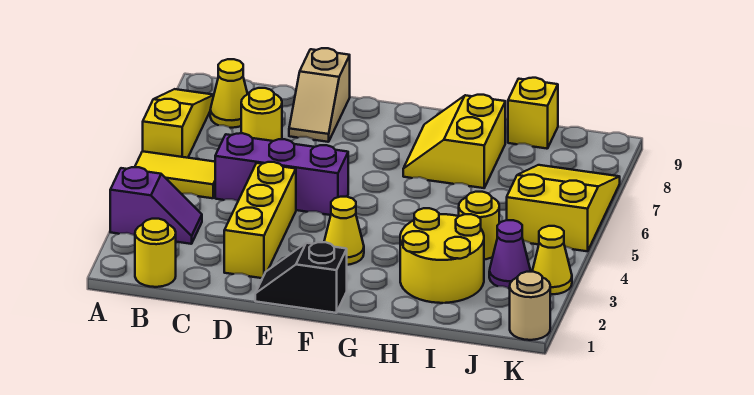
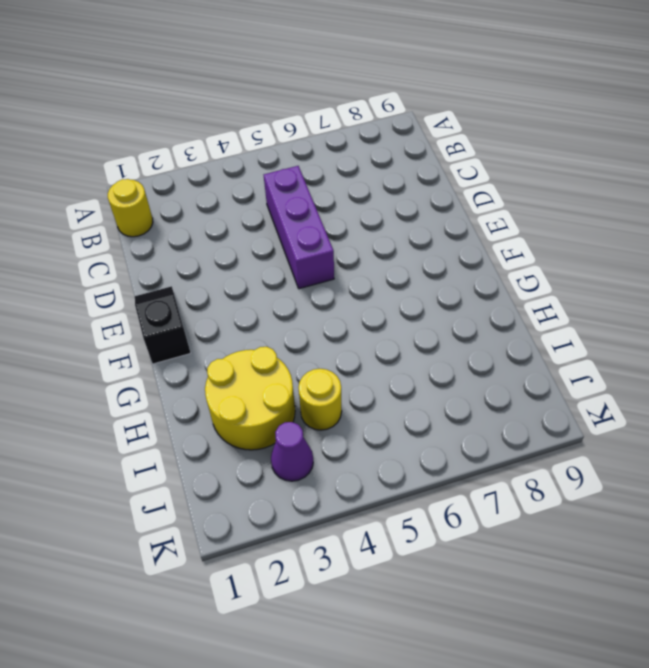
none -> purple slope A3:B3 level 1 top A
none -> yellow tile A5:B5 level 1
none -> yellow slope A6:A8 level 1 top 6

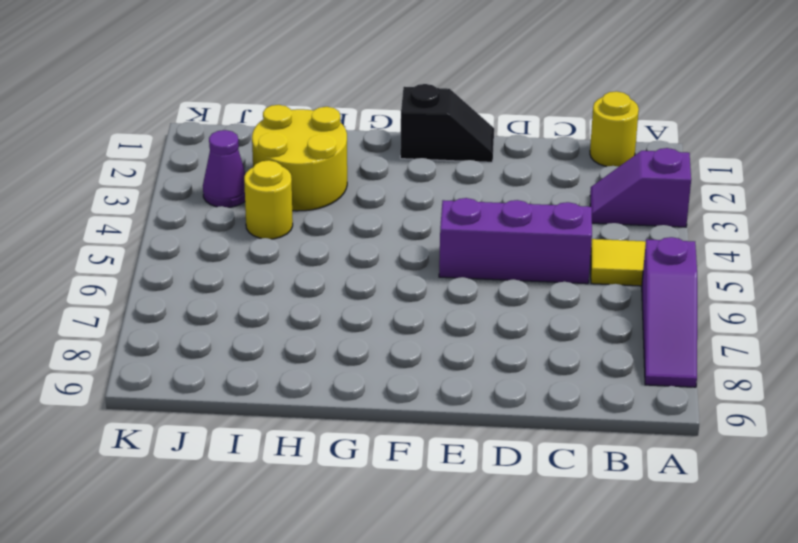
purple slope A6:A8 level 1 top 6 -> yellow slope A6:A8 level 1 top 6
none -> yellow cone B8 level 1
none -> yellow round brick C7 level 1
none -> yellow brick D2:D4 level 1

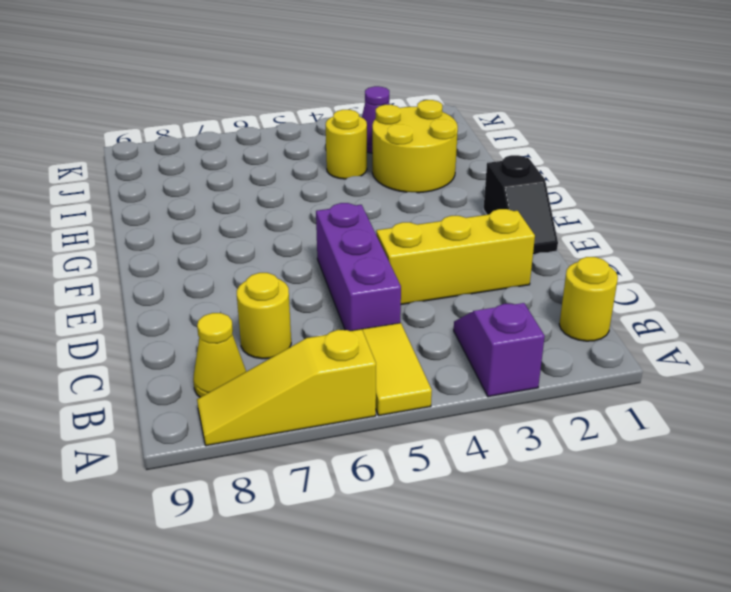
none -> tan slope D8:D9 level 1 top 9
none -> yellow cone F3 level 1
none -> yellow slope G7:H8 level 1 top H

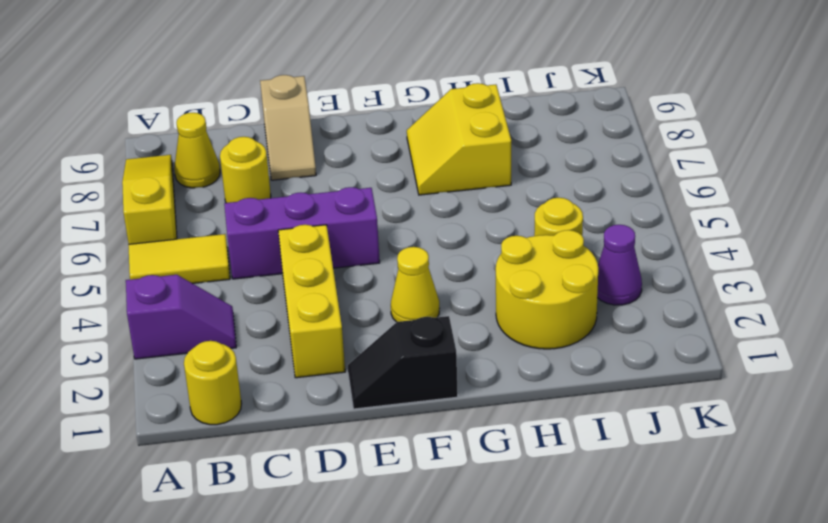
none -> yellow brick I9 level 1
none -> yellow slope J5:K7 level 1 top 5
none -> tan round brick K1 level 1

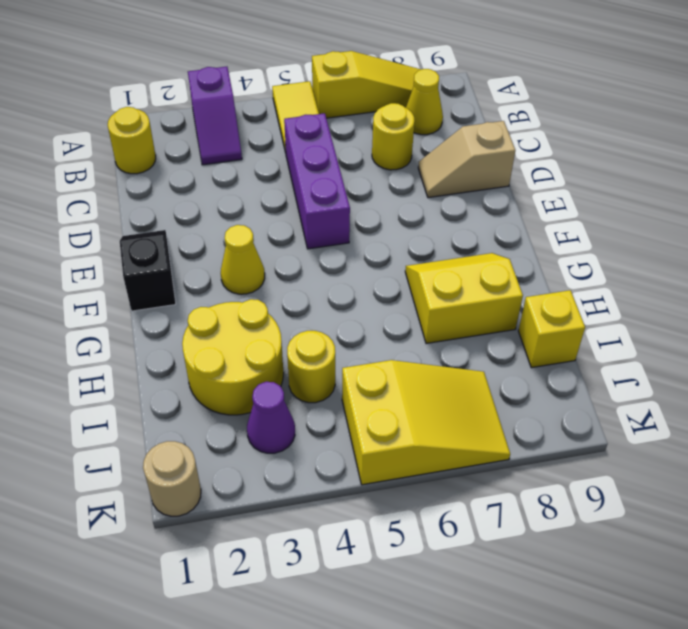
none -> yellow brick D2:D4 level 1
none -> yellow cone K3 level 1

